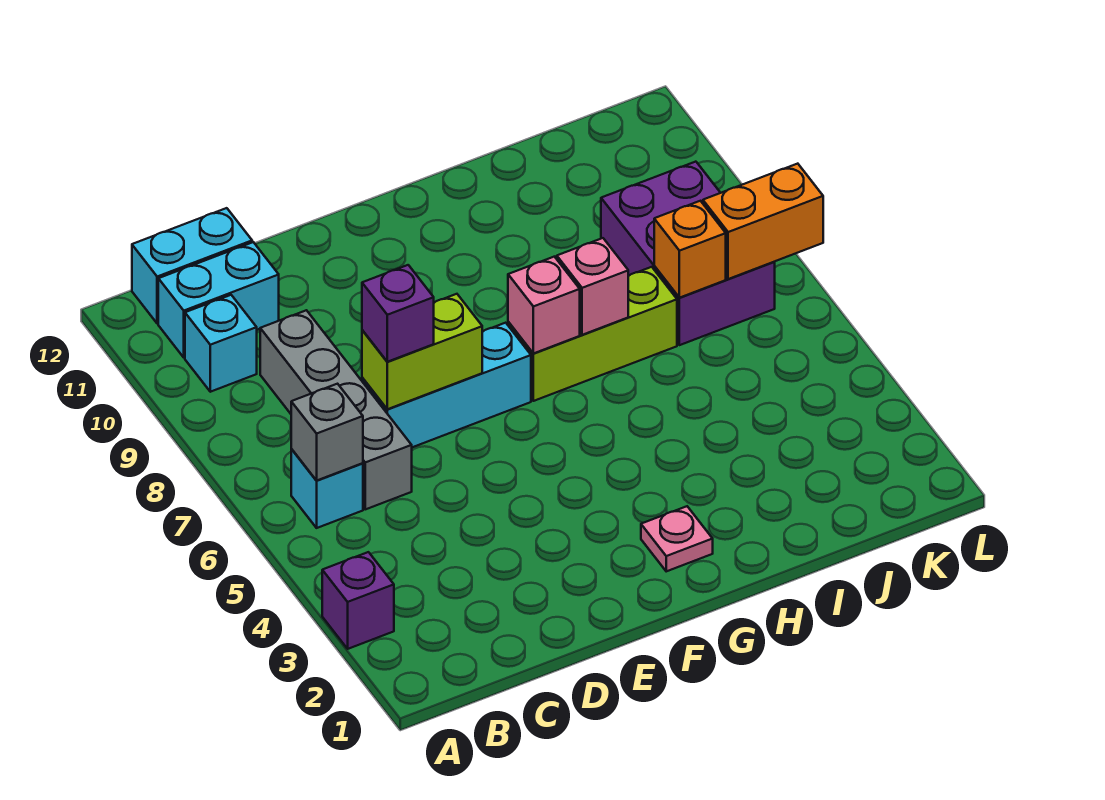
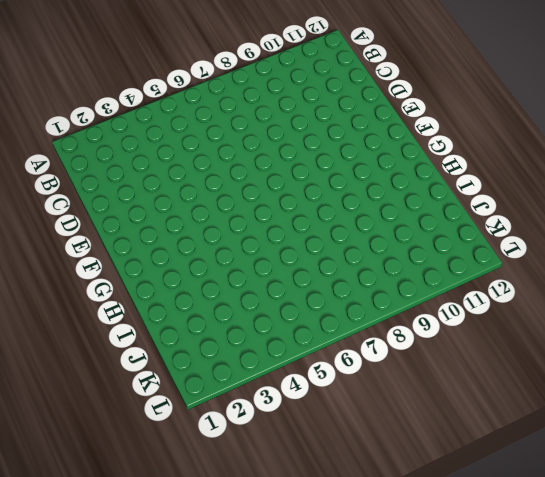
none -> purple brick A3 level 1
none -> cyan brick B6 level 1
none -> cyan brick B10 level 1

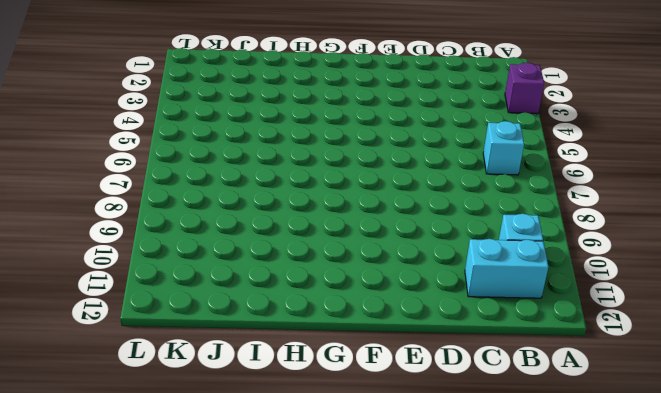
none -> cyan brick B12:C12 level 1
none -> grey brick C6:C9 level 1
none -> cyan brick D7:F7 level 1

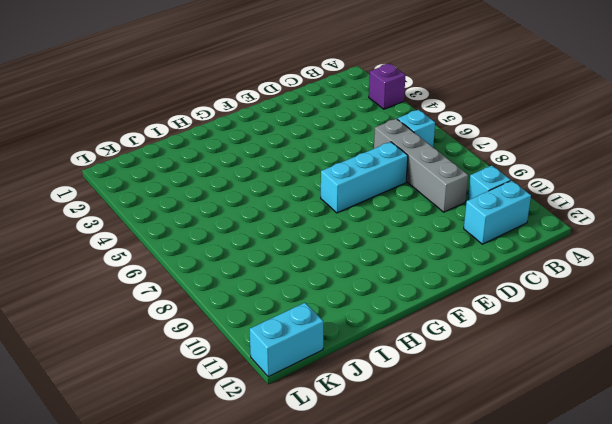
cyan brick K12:L12 level 1 -> cyan brick B12:C12 level 1
none -> pink plate G2 level 1
none -> lime brick G7:I7 level 1
none -> purple brick J7:K9 level 1

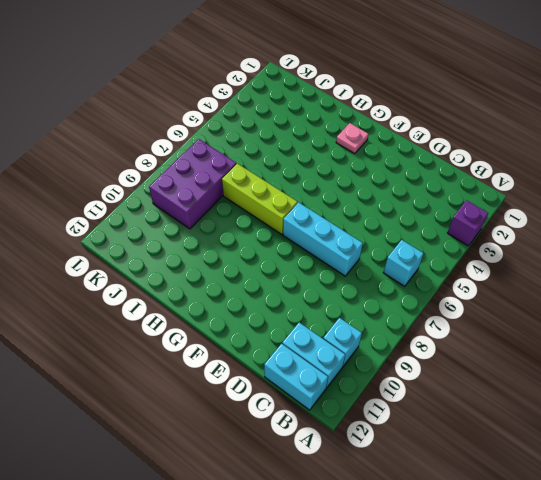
none -> grey brick C6:C9 level 1
none -> grey brick B6 level 2
none -> lime brick D7:E7 level 2

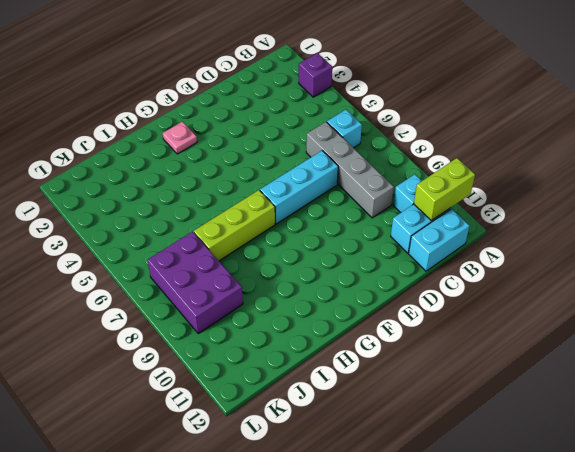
lime brick A11:B11 level 2 -> lime brick D7:E7 level 2
none -> grey brick B6 level 2
none -> pink brick G7 level 2
none -> pink brick H7 level 2

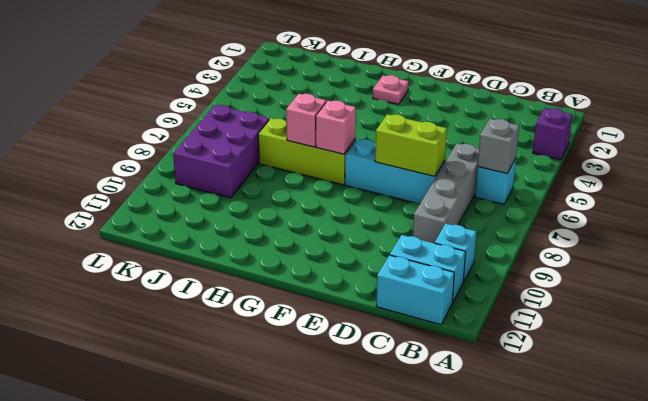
none -> orange brick J7 level 2
none -> orange brick K7:L7 level 2
none -> purple brick D7 level 3

